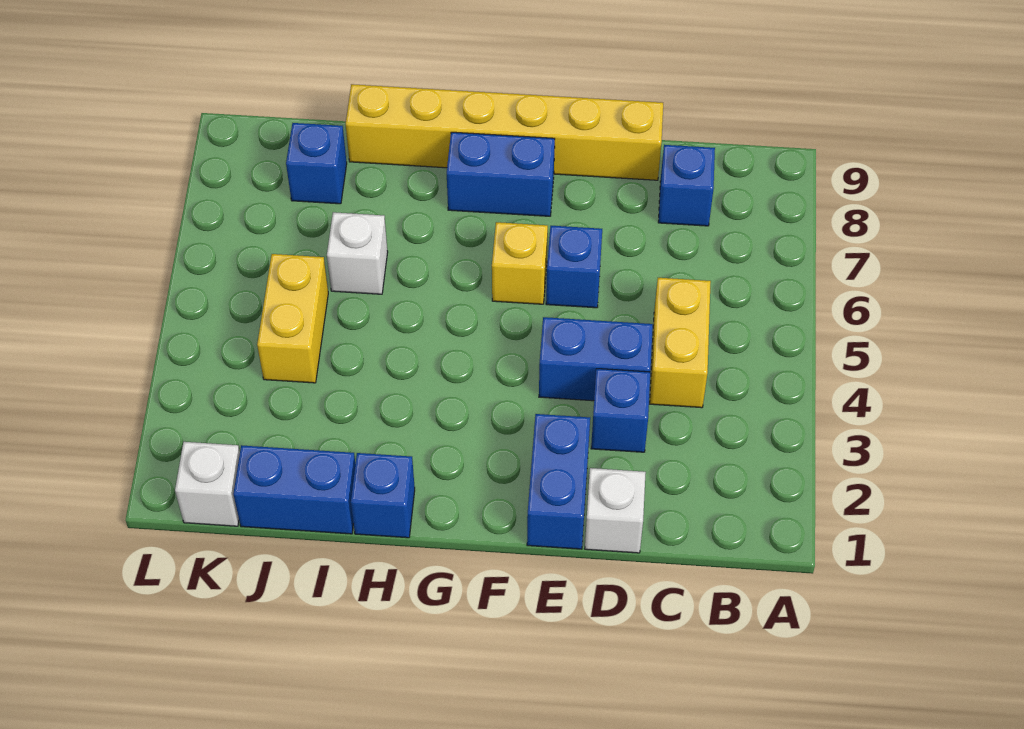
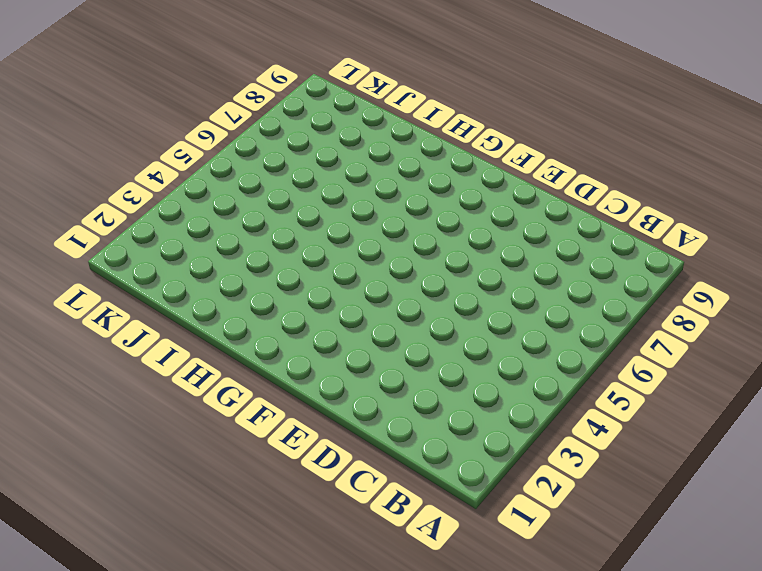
none -> yellow brick C4:C5 level 1
none -> blue brick C8 level 1
none -> white brick D1 level 1

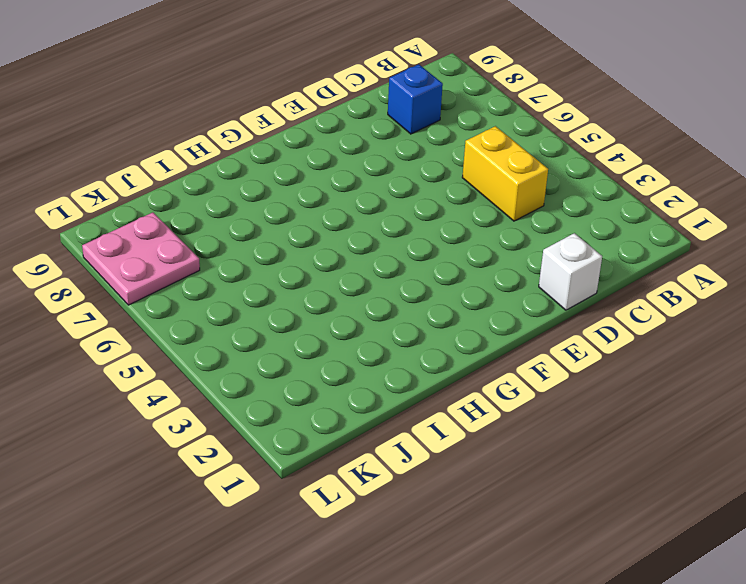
pink plate K7:L8 level 1 -> none
none -> blue brick D3 level 1
none -> blue brick D4:E4 level 1
none -> yellow brick D9:I9 level 1

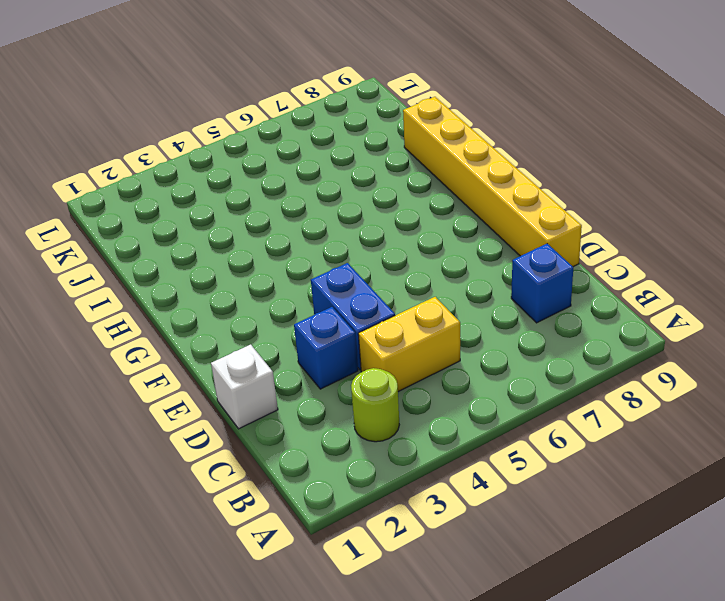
lime round brick B3 level 1 -> none
none -> blue brick E1:E2 level 1
none -> blue brick E6 level 1
none -> yellow brick F6 level 1

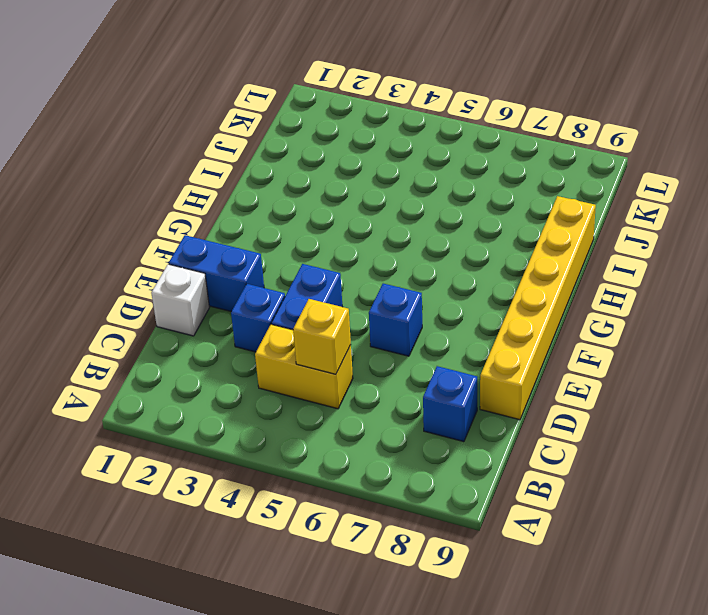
yellow brick C5 level 2 -> yellow brick F6 level 1
none -> blue brick F8:G8 level 1
none -> blue brick H1 level 1
none -> blue brick I1:J1 level 1

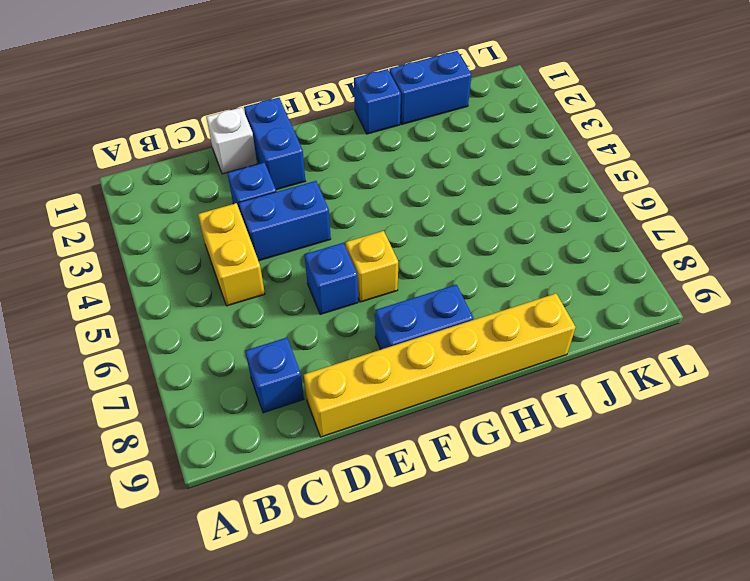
none -> white brick I6 level 1
none -> yellow brick J4:J5 level 1
none -> blue brick J8 level 1

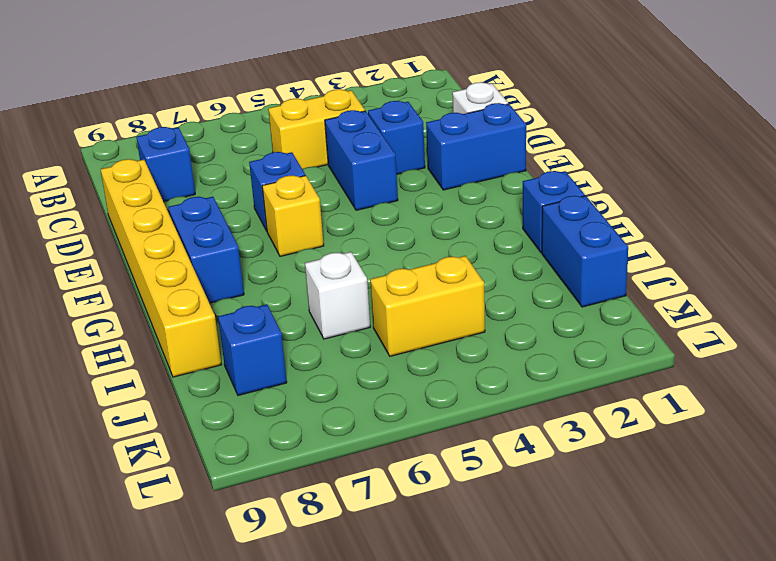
none -> white brick K1 level 1

